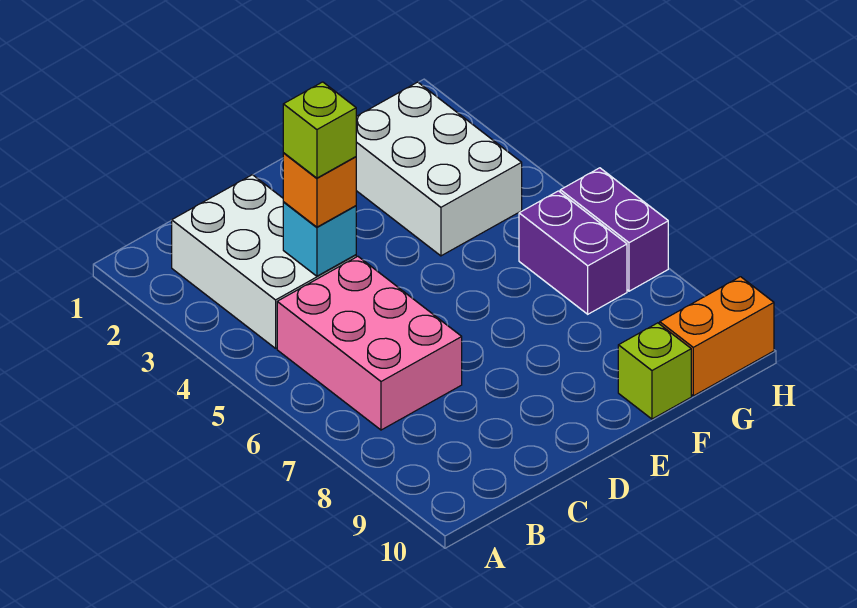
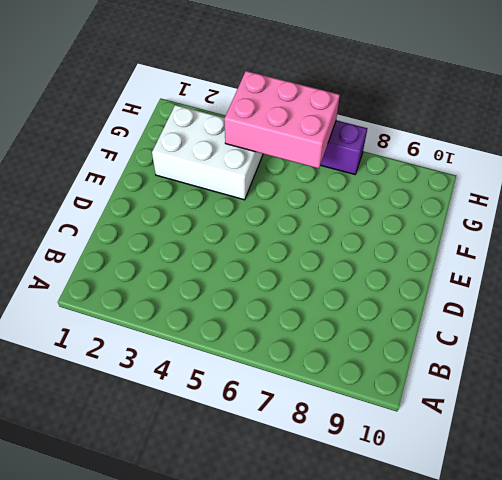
pink brick G4:H6 level 2 -> pink brick B5:C7 level 1
none -> white brick B2:C4 level 1
none -> lime brick F10 level 1

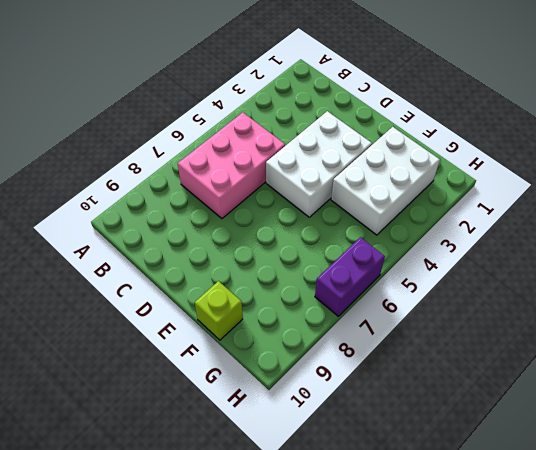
white brick D3:E5 level 1 -> white brick B2:C4 level 1
none -> purple brick G6:G7 level 1
none -> orange brick G10:H10 level 1

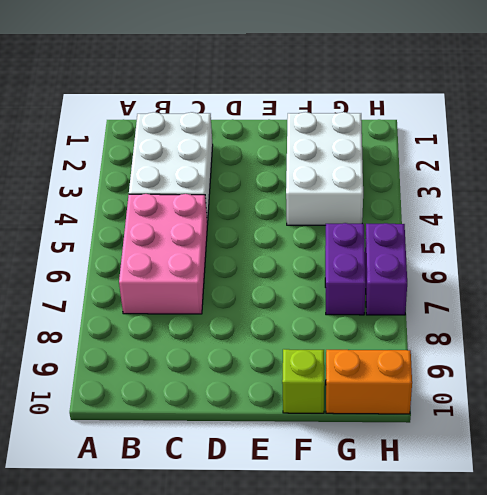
none -> cyan brick C4 level 2
none -> orange brick C4 level 3

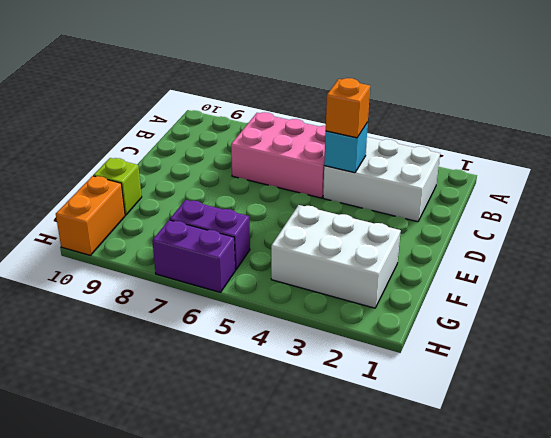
none -> lime brick C4 level 4

